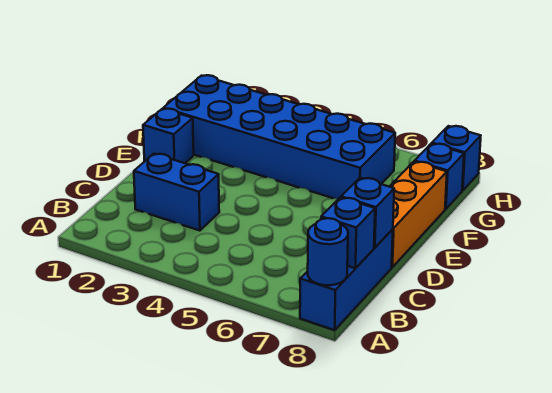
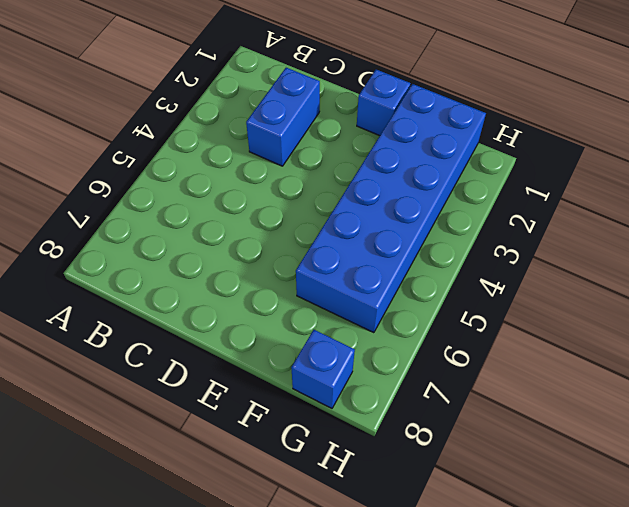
none -> blue brick A8:C8 level 1
none -> orange brick D8:F8 level 1

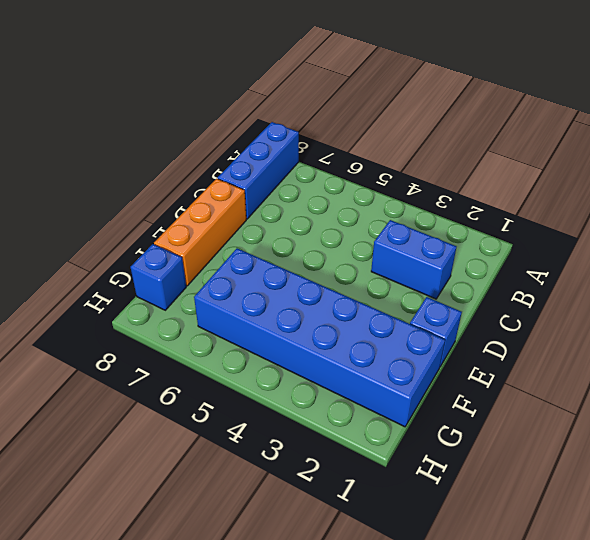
none -> blue brick H8 level 1
none -> blue round brick A8 level 2

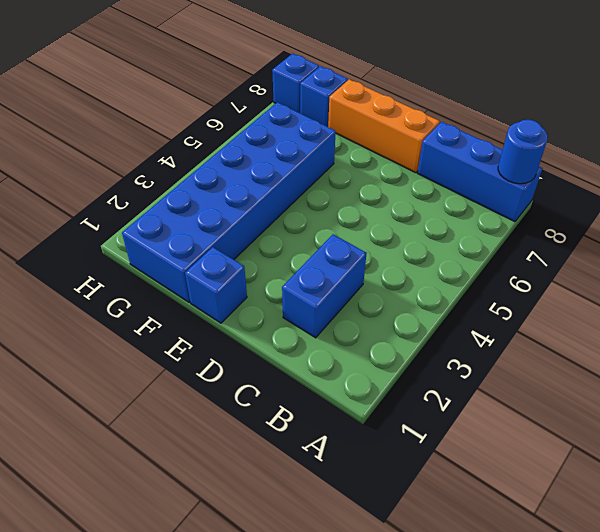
none -> blue brick B8 level 2
none -> blue brick C8 level 2

